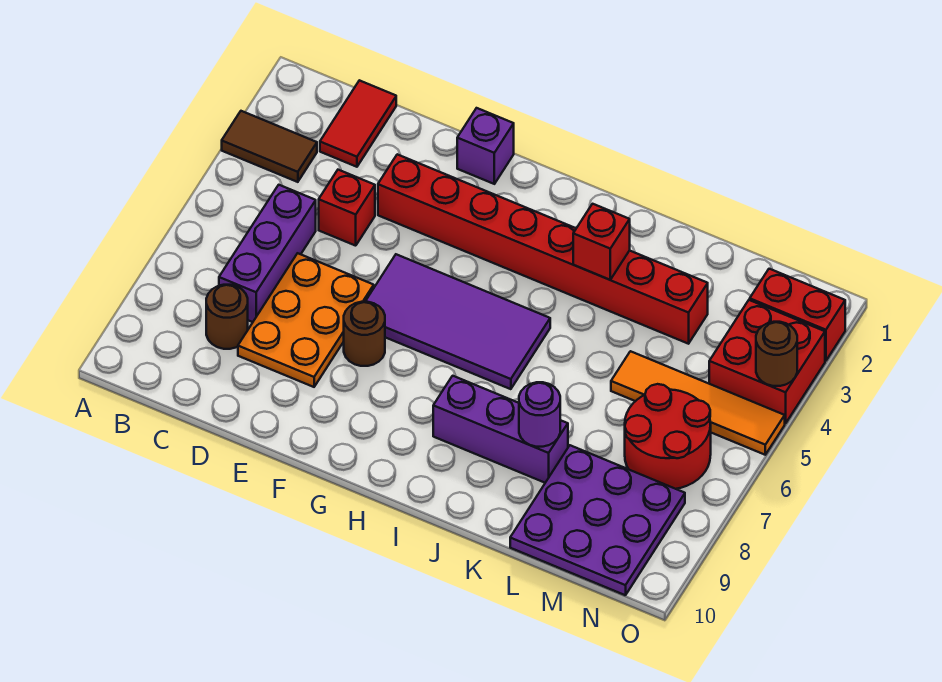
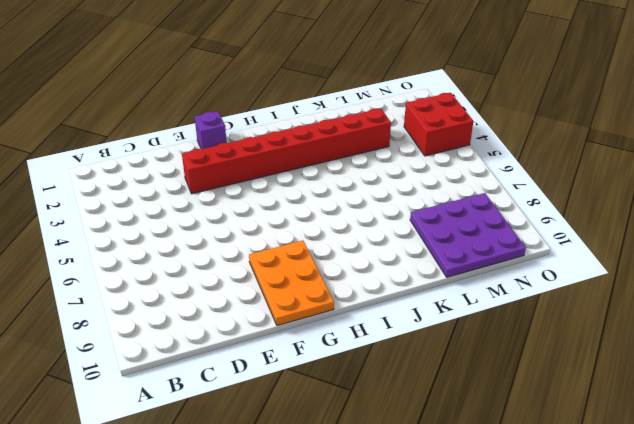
orange plate F8:G10 level 1 -> orange plate D6:E8 level 1
none -> brown tile A3:B3 level 1
none -> red tile C1:C2 level 1
none -> purple brick C5:C7 level 1

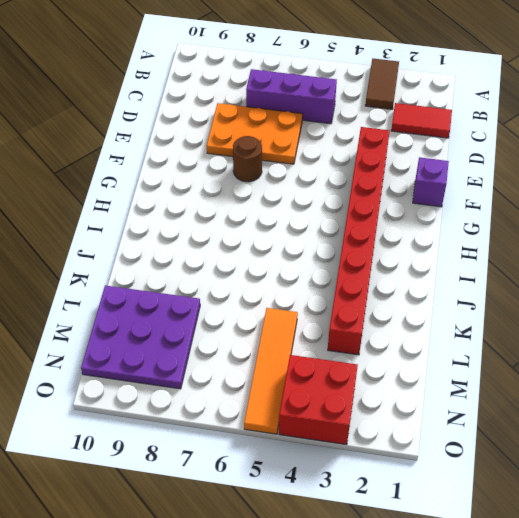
none -> brown round brick C8 level 1
none -> red brick D4 level 1
none -> purple tile F5:I6 level 1

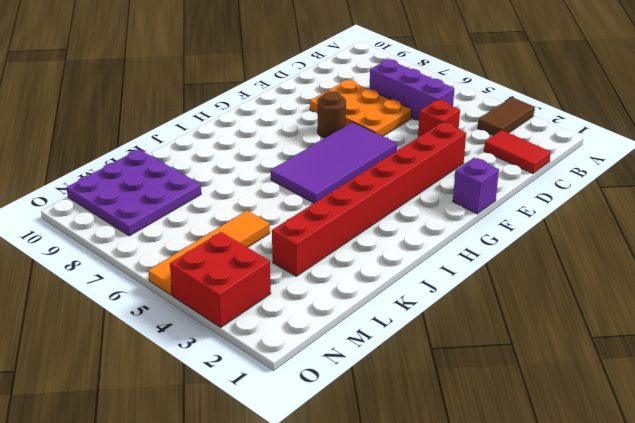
none -> brown round brick C8 level 1
none -> purple brick I8:K8 level 1
none -> red round brick M6:N7 level 1

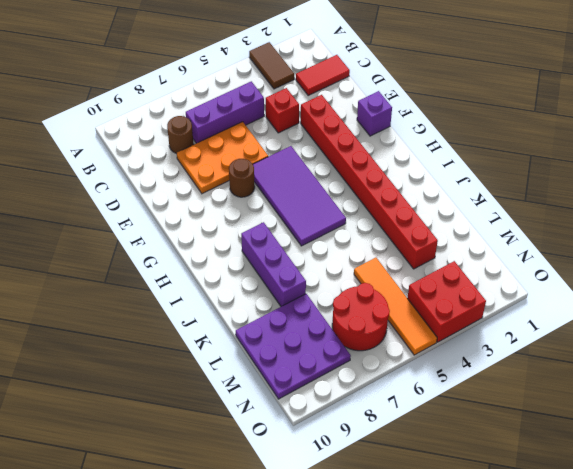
none -> red brick N2:O2 level 1
none -> red brick J3 level 2
none -> purple round brick K8 level 2

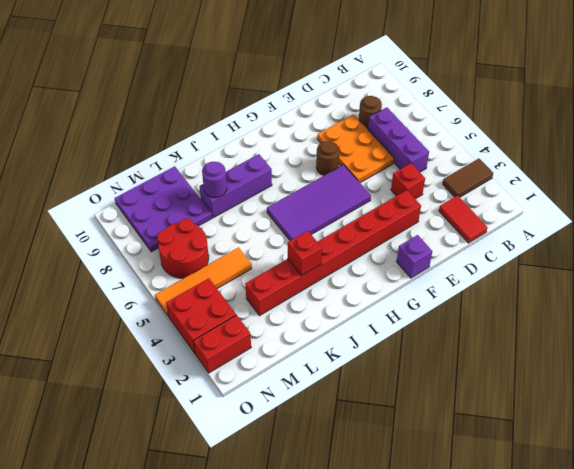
none -> brown round brick O4 level 2

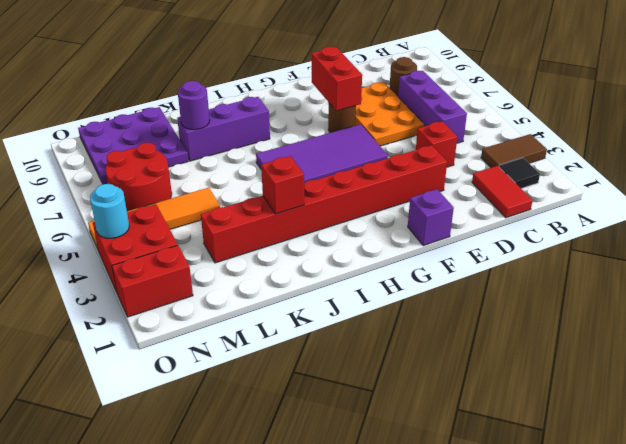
black tile B2 level 1 -> none
red brick F7:F8 level 2 -> none
cyan round brick O4 level 2 -> brown round brick O4 level 2

